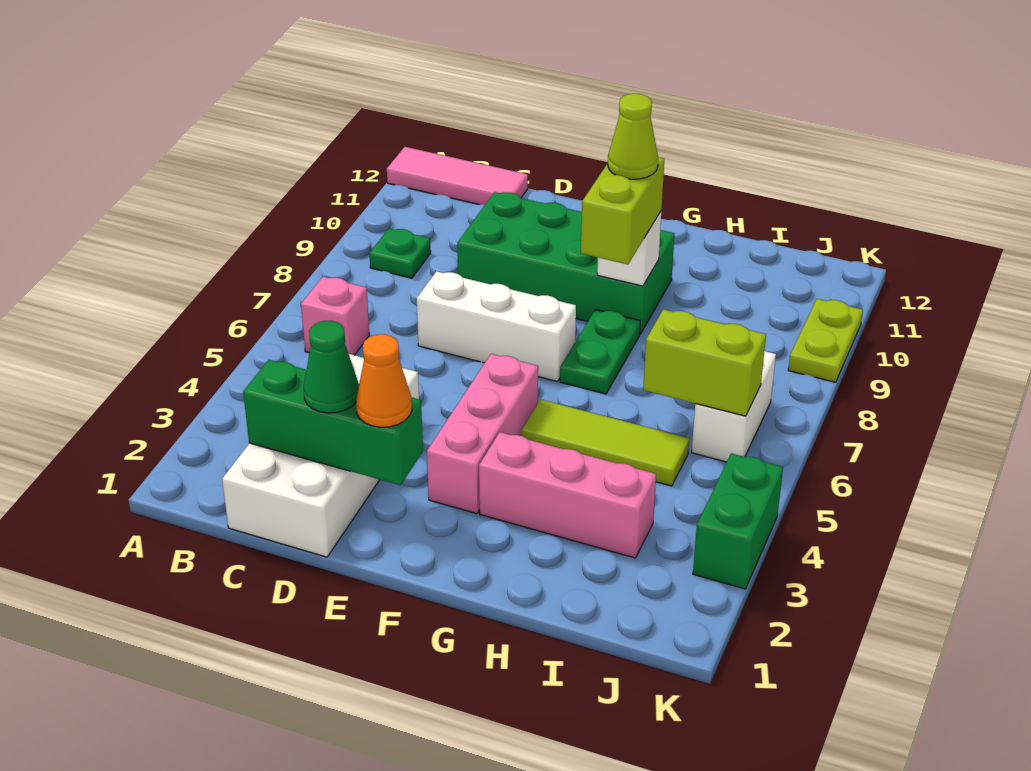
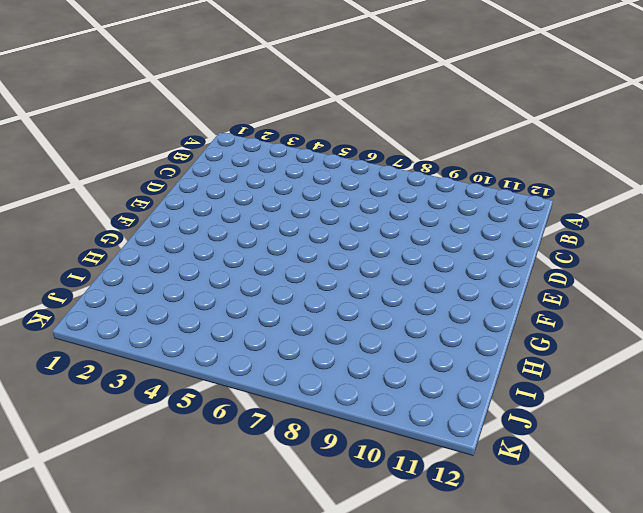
none -> pink tile A12:C12 level 1
none -> pink brick B6 level 1
none -> green plate B9 level 1

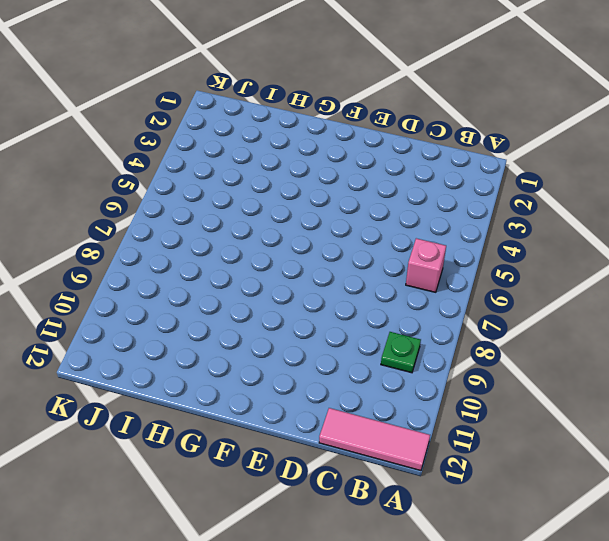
none -> white brick C1:D4 level 1
none -> white brick D7:F7 level 1
none -> green brick D9:G10 level 1

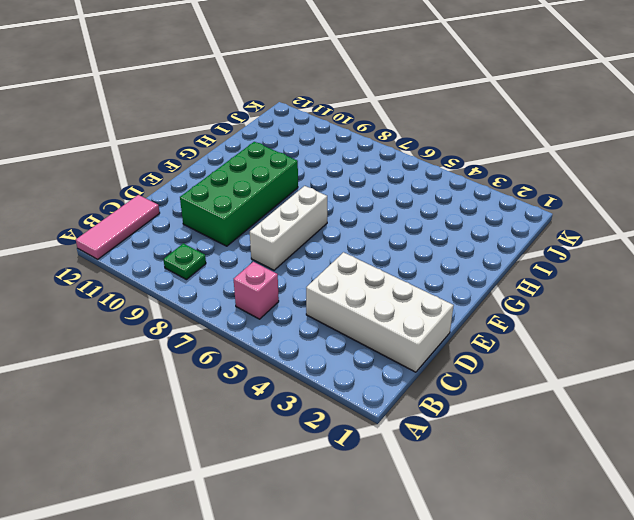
none -> pink brick F3:F5 level 1
none -> pink brick G3:I3 level 1
none -> lime tile G5:I5 level 1

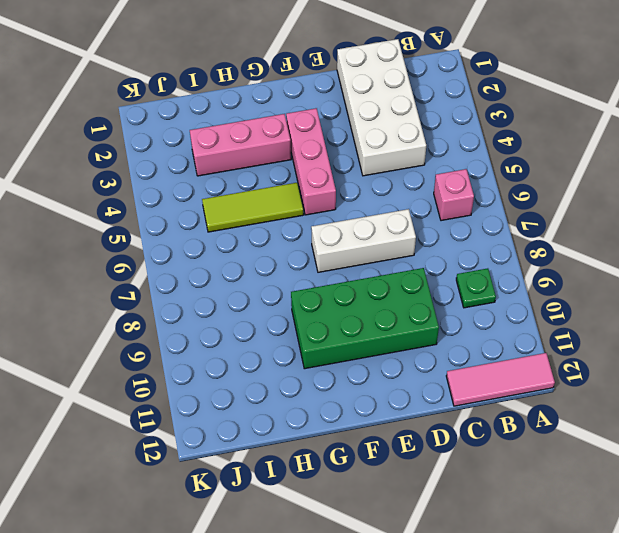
none -> green plate G7:G8 level 1
none -> white brick J6:J7 level 1
none -> green brick K3:K4 level 1

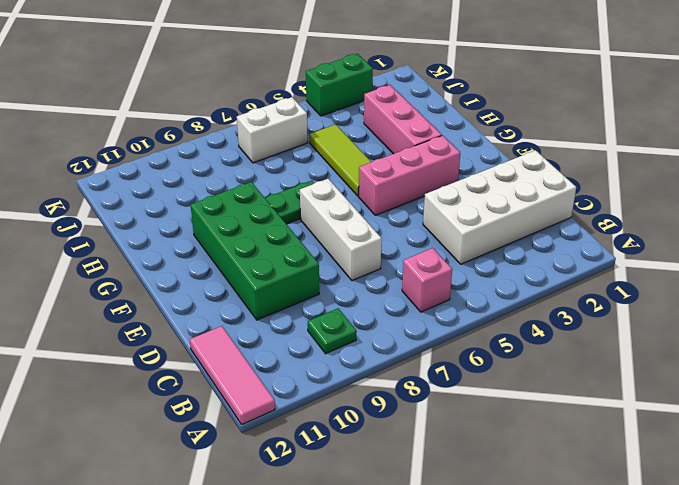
none -> lime plate K9:K10 level 1
none -> green brick C2:E2 level 2
none -> white brick G9 level 2

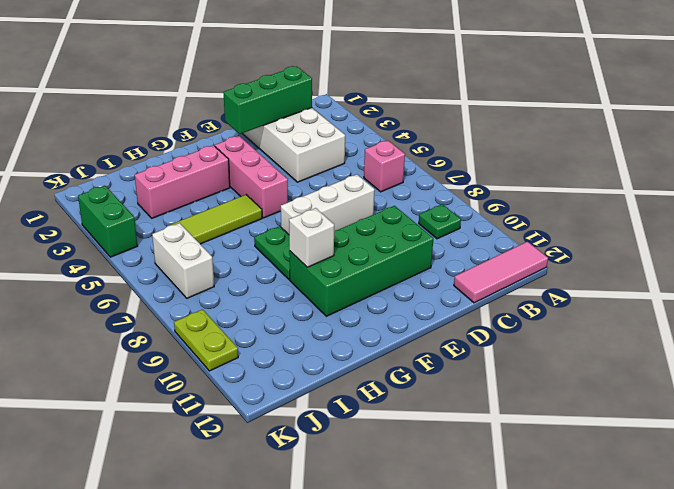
none -> lime brick I6:J6 level 2
none -> green cone D2 level 3
none -> orange cone E2 level 3

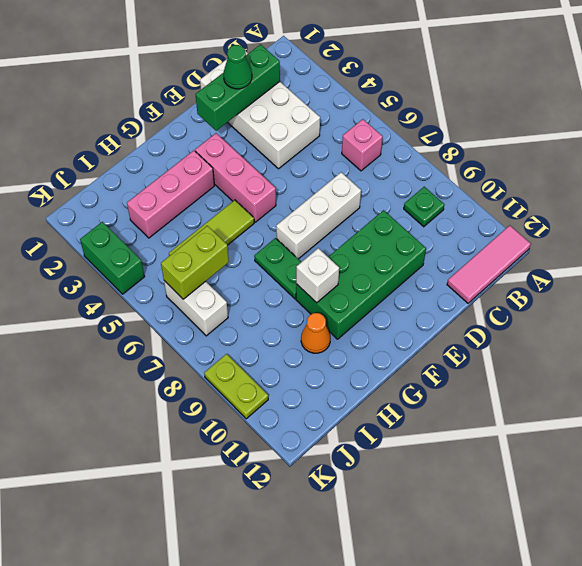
orange cone H10 level 1 -> orange cone E2 level 3
none -> lime brick G8:G9 level 3
none -> lime cone G9 level 4

